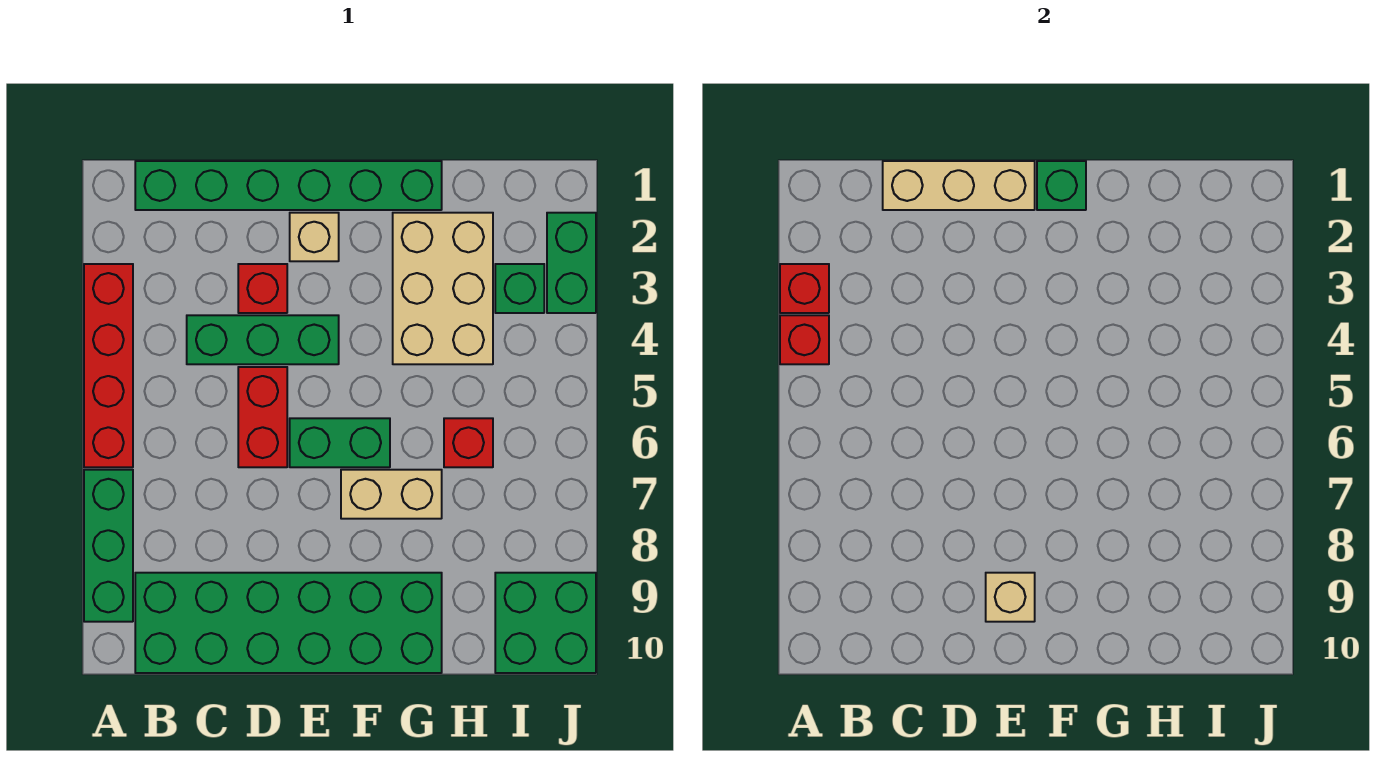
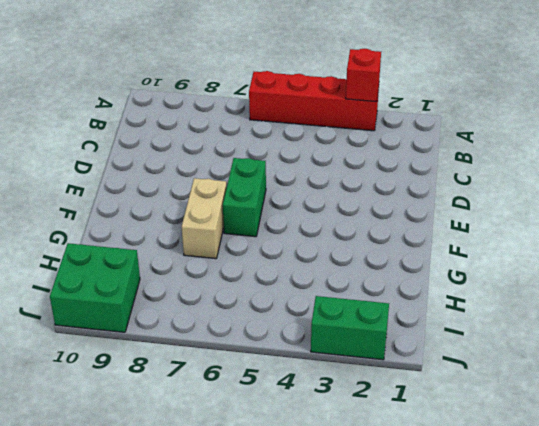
none -> green brick A7:A9 level 1
none -> green brick B1:G1 level 1
none -> green brick B9:G10 level 1

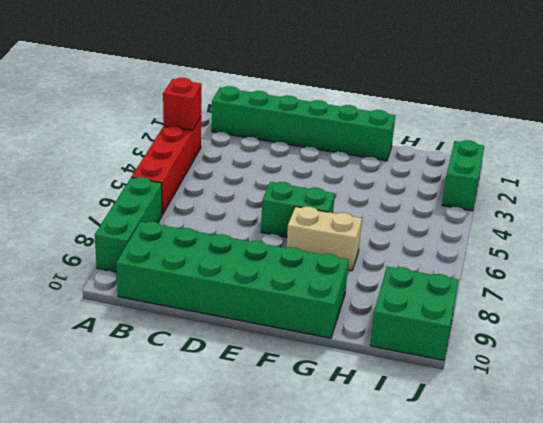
none -> green brick C4:E4 level 1
none -> red brick D3 level 1
none -> red brick D5:D6 level 1

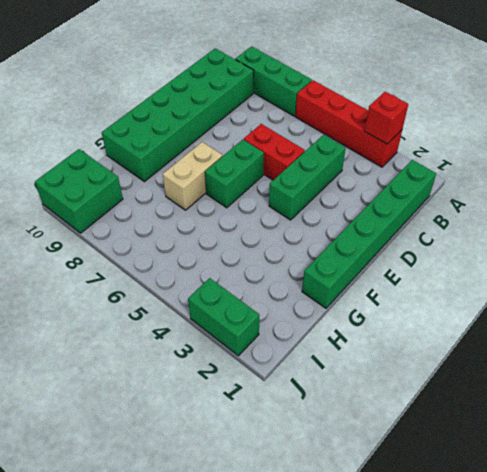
none -> red brick D3 level 1
none -> tan brick E2 level 1
none -> tan brick G2:H4 level 1

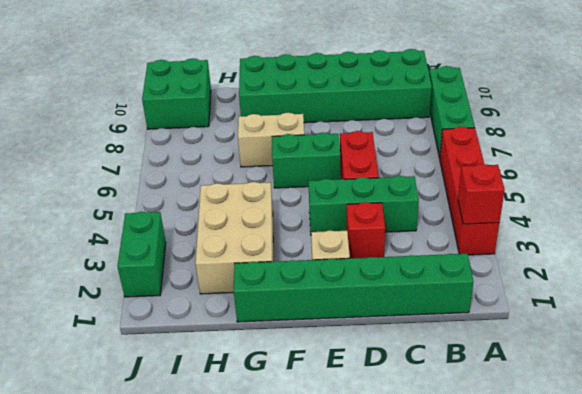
none -> red brick H6 level 1
none -> green brick I3 level 1
none -> red brick A4 level 2

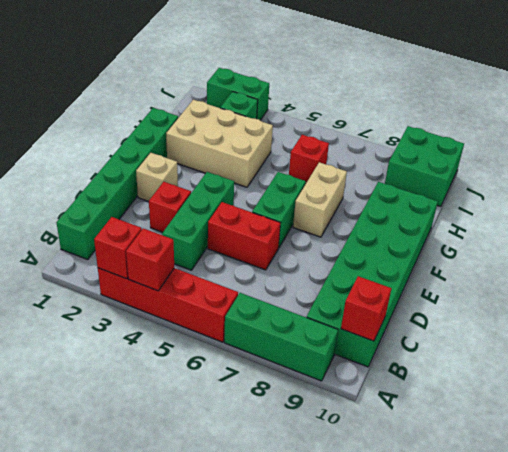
red brick B10 level 2 -> none
none -> tan brick C1:E1 level 2
none -> tan brick E9 level 2
none -> green brick F1 level 2

